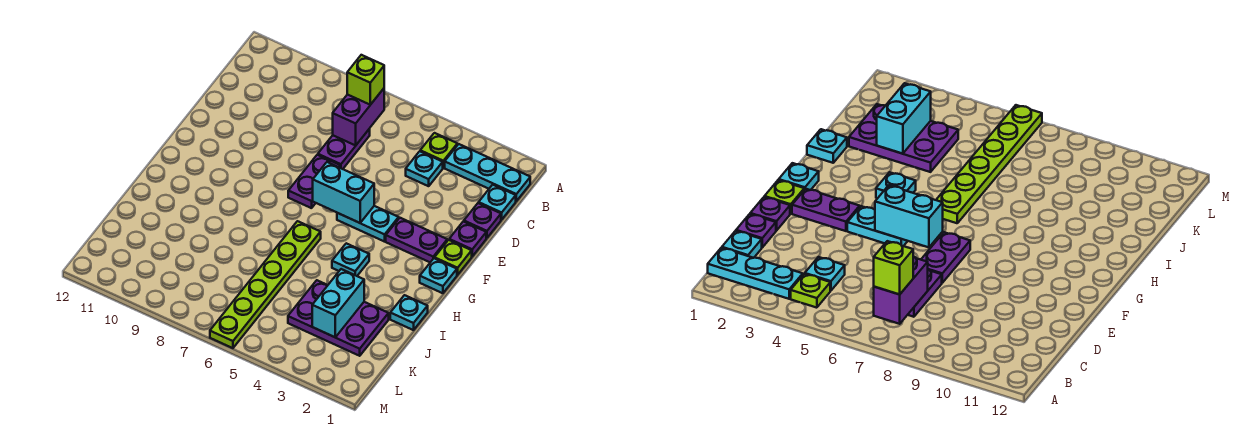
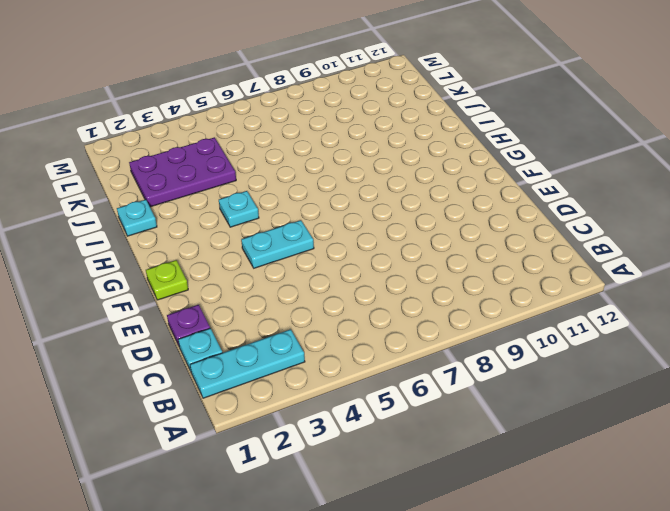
none -> lime plate B4 level 1
none -> cyan plate C4 level 1
none -> purple plate C7:D7 level 1

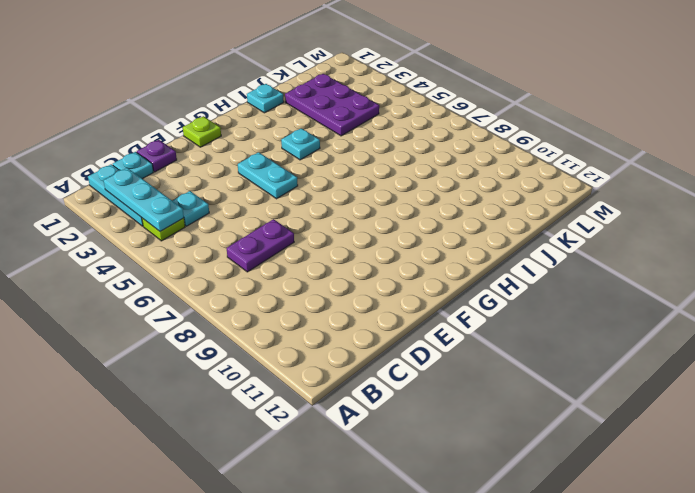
cyan plate B2:B4 level 2 -> none
none -> purple plate E1 level 1
none -> purple plate E7:F7 level 1
none -> purple plate F2:F3 level 1

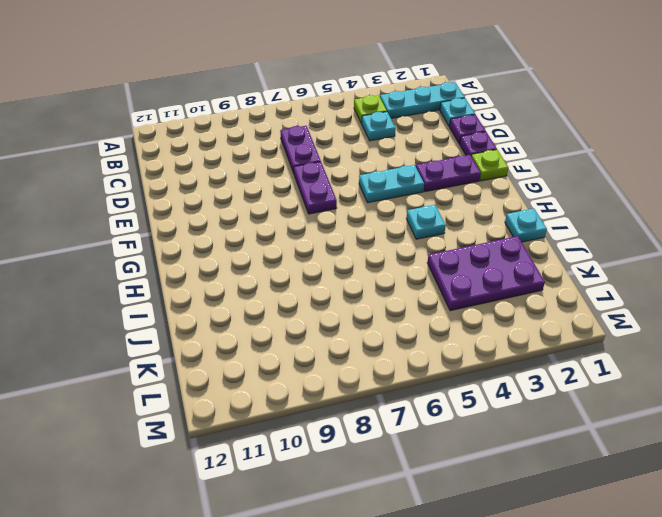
none -> cyan plate G1 level 1
none -> lime plate H6:M6 level 1
none -> purple brick B7:C7 level 2

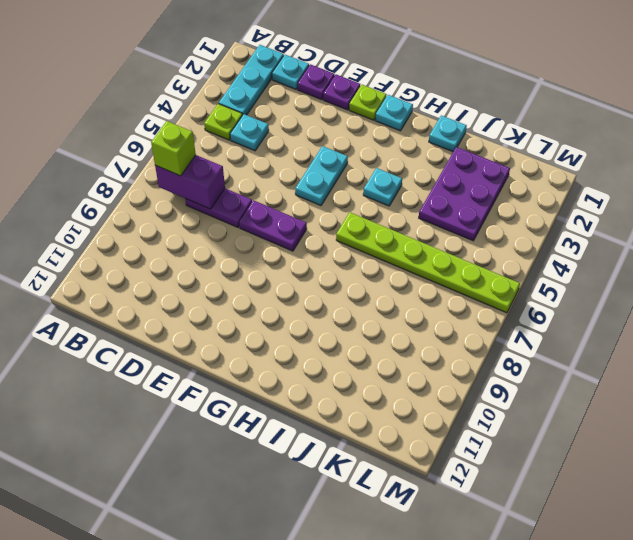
none -> purple plate F2:F3 level 1
none -> cyan brick F5:F6 level 2
none -> cyan brick J3:K3 level 2

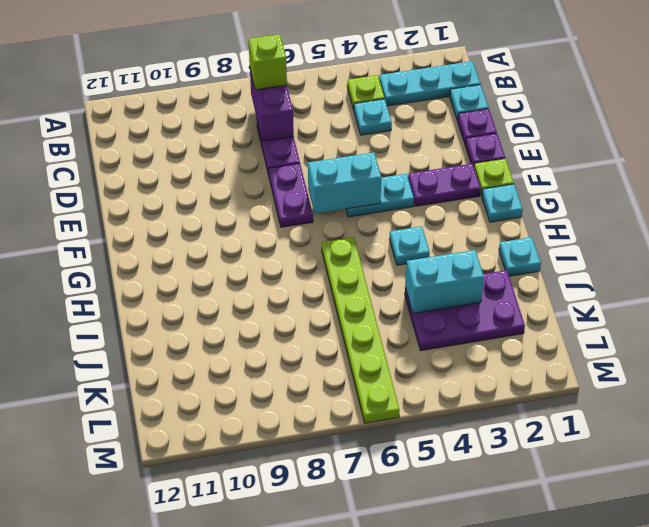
cyan brick J3:J4 level 2 -> cyan brick J3:K3 level 2

